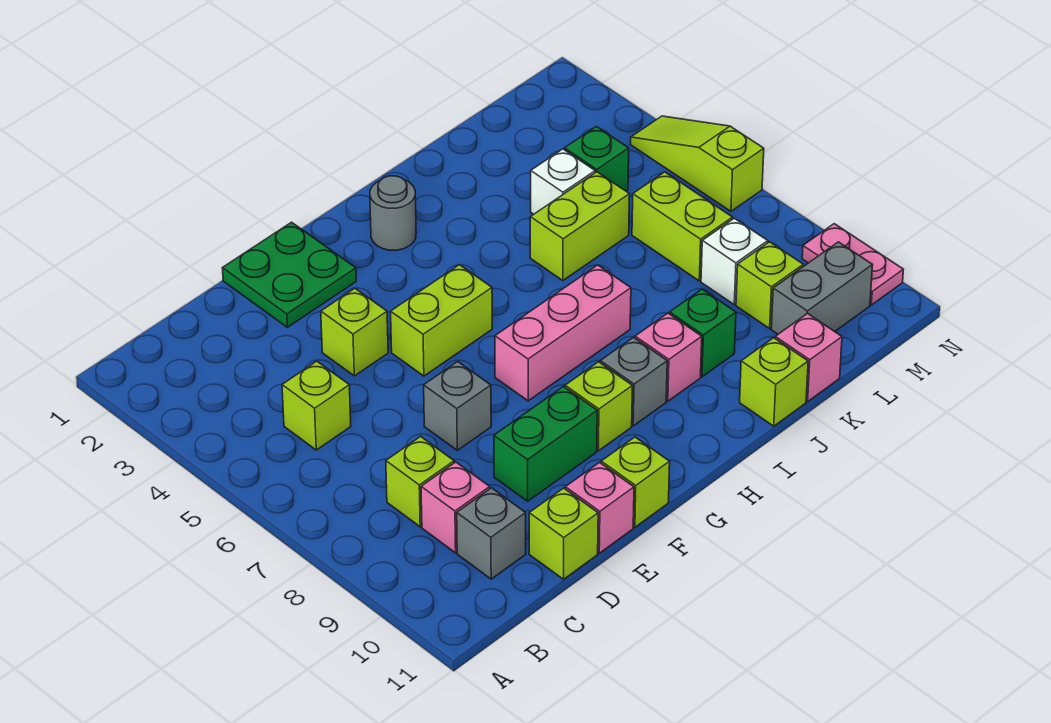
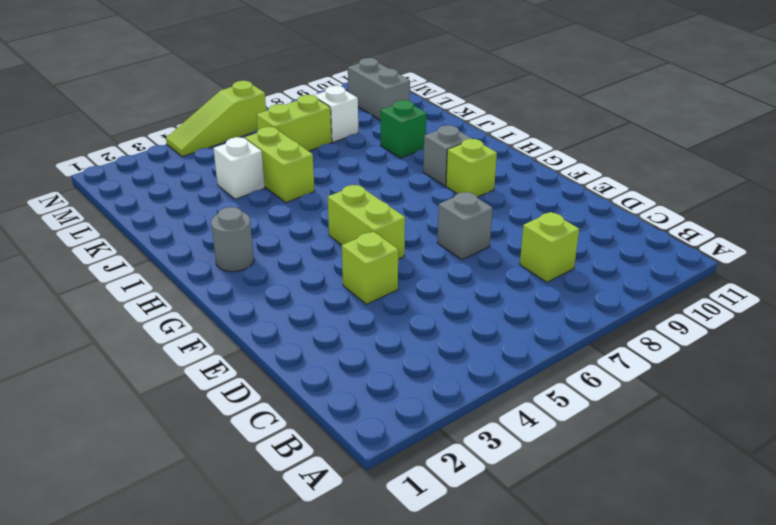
none -> lime brick C5 level 1
none -> pink brick C9 level 1
none -> grey brick C10 level 1

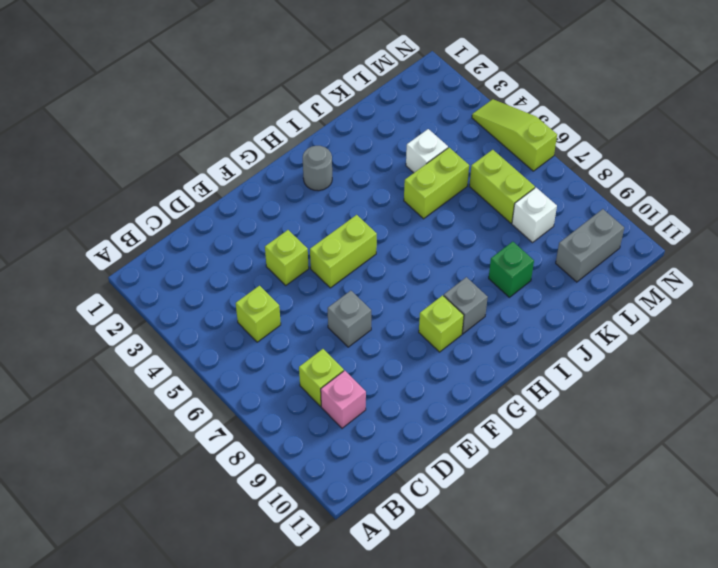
none -> grey brick C10 level 1
none -> lime brick D11 level 1
none -> green plate E1:F2 level 1

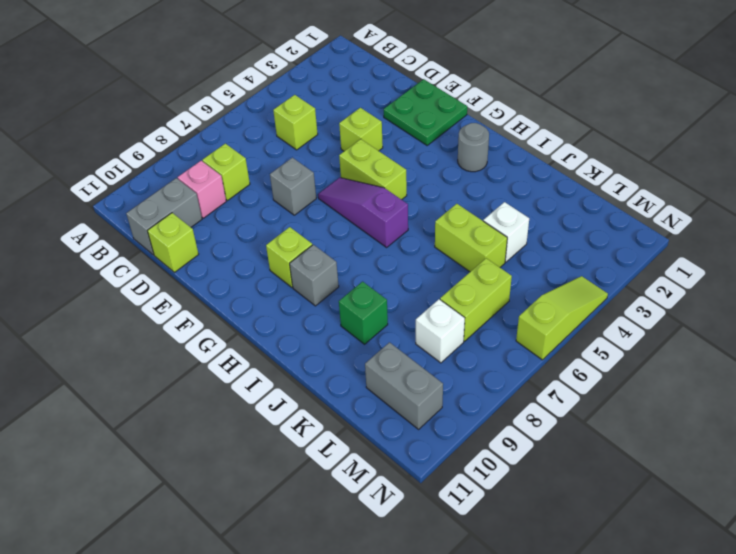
grey brick C10:C11 level 1 -> grey brick C10 level 1
purple slope F6:H6 level 1 top H -> none
none -> green brick E9:F9 level 1
none -> pink brick E11 level 1
none -> lime brick F11 level 1

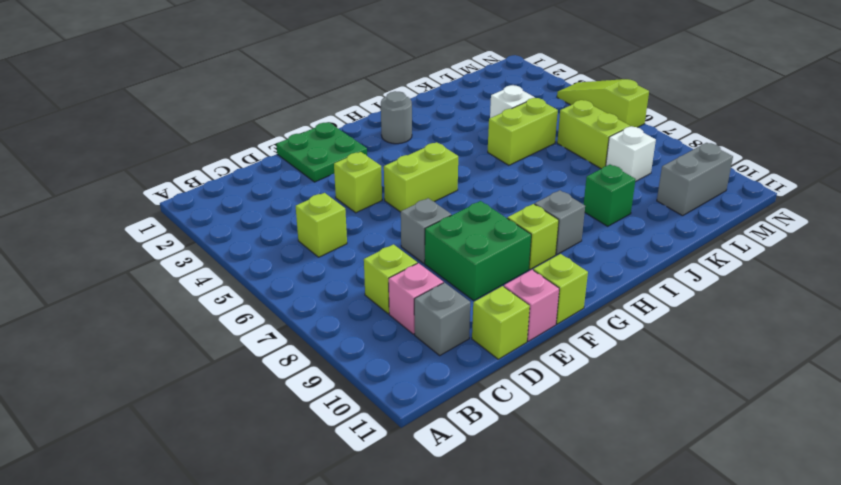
green brick E8:F9 level 1 -> green brick E9:F9 level 1
none -> pink brick G7:I7 level 1
none -> pink brick I9 level 1
none -> lime brick J11 level 1

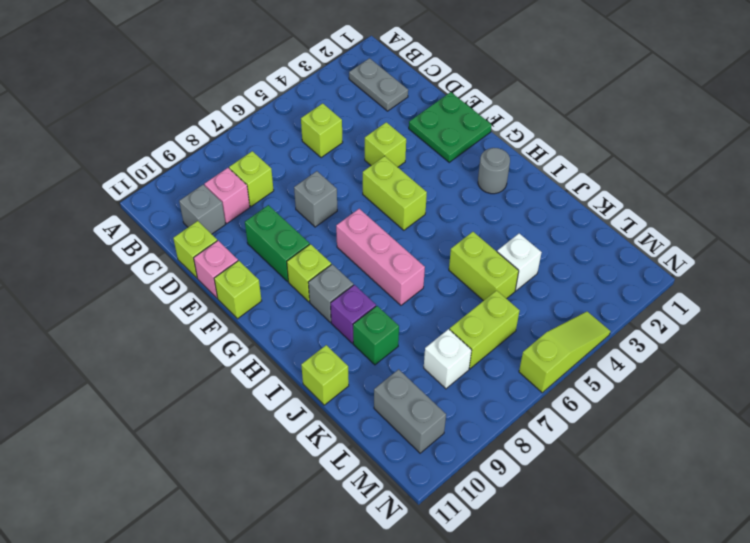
grey plate B2:C2 level 1 -> none
purple brick I9 level 1 -> pink brick I9 level 1
none -> pink brick K11 level 1
none -> green brick L4 level 1
none -> lime brick L9 level 1

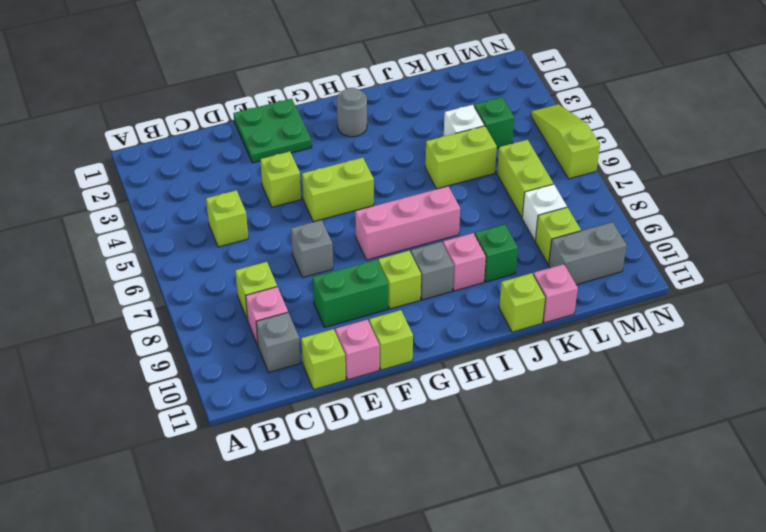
none -> pink plate N9:N10 level 1

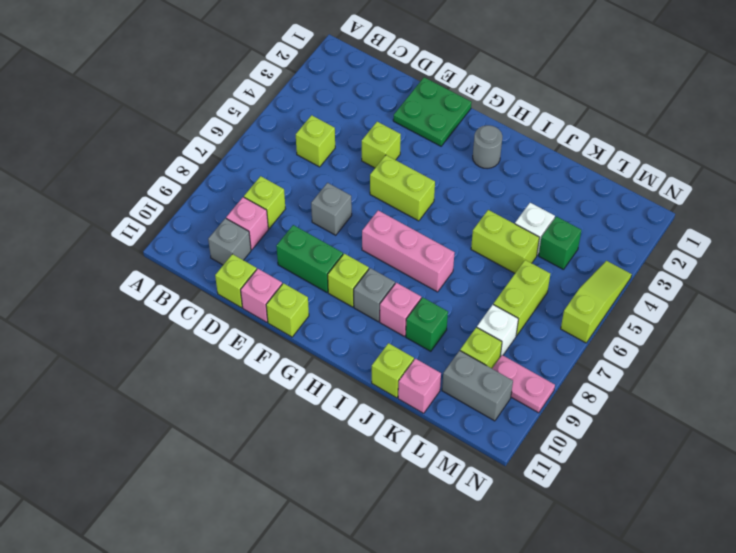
pink plate M9:N9 level 1 -> pink plate N9:N10 level 1

